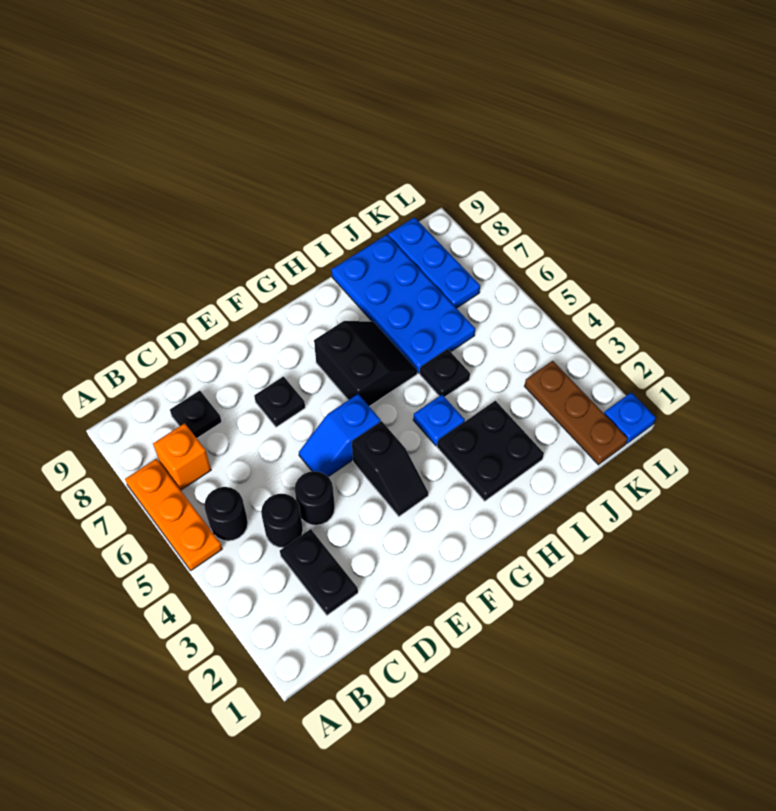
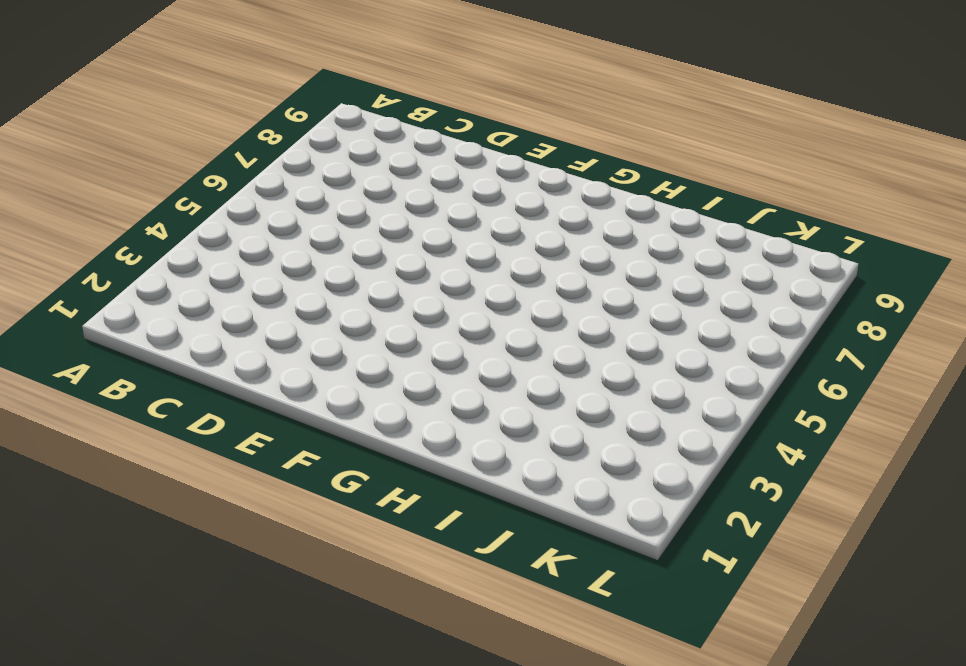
none -> orange plate A5:A7 level 1
none -> black round brick B5 level 1
none -> orange brick B7 level 1

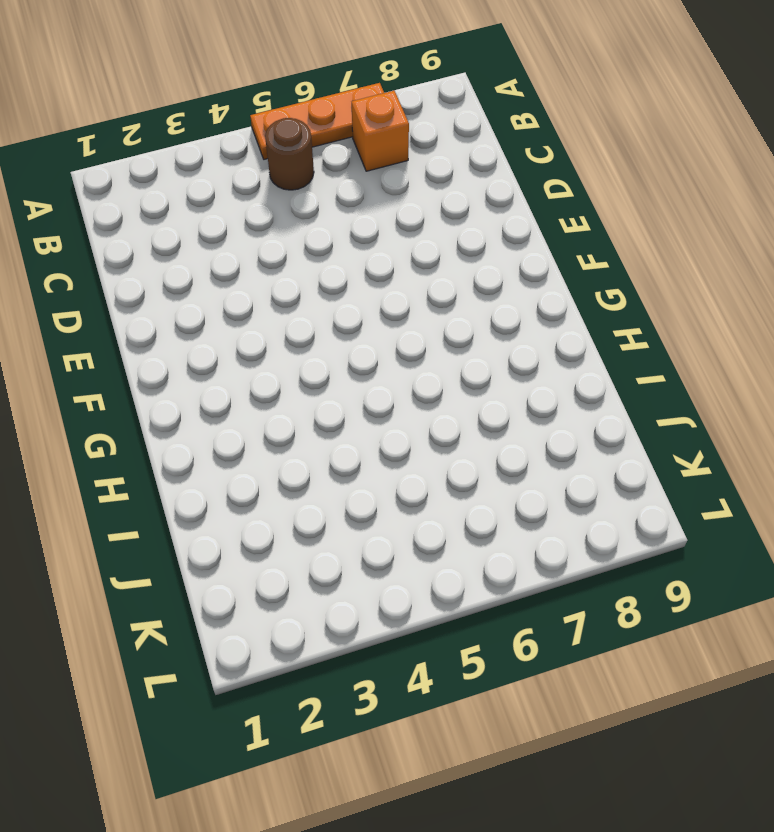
brown round brick B5 level 1 -> black round brick B5 level 1
none -> black plate C2:C3 level 1
none -> black round brick C4 level 1
none -> black plate C8 level 1

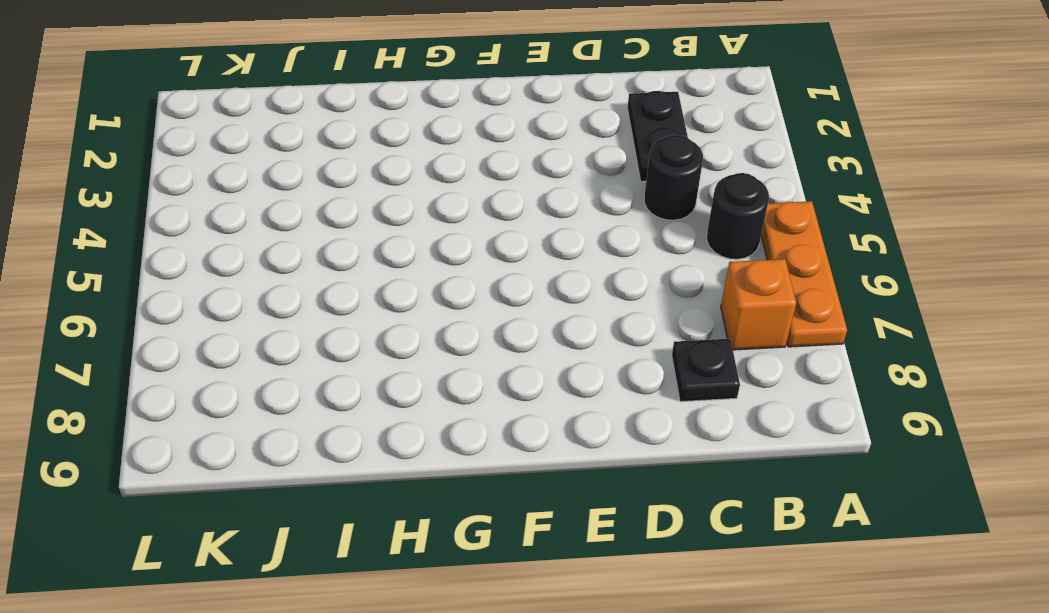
none -> black round brick D4 level 1
none -> blue slope E5:F5 level 1 top F
none -> black plate E7 level 1

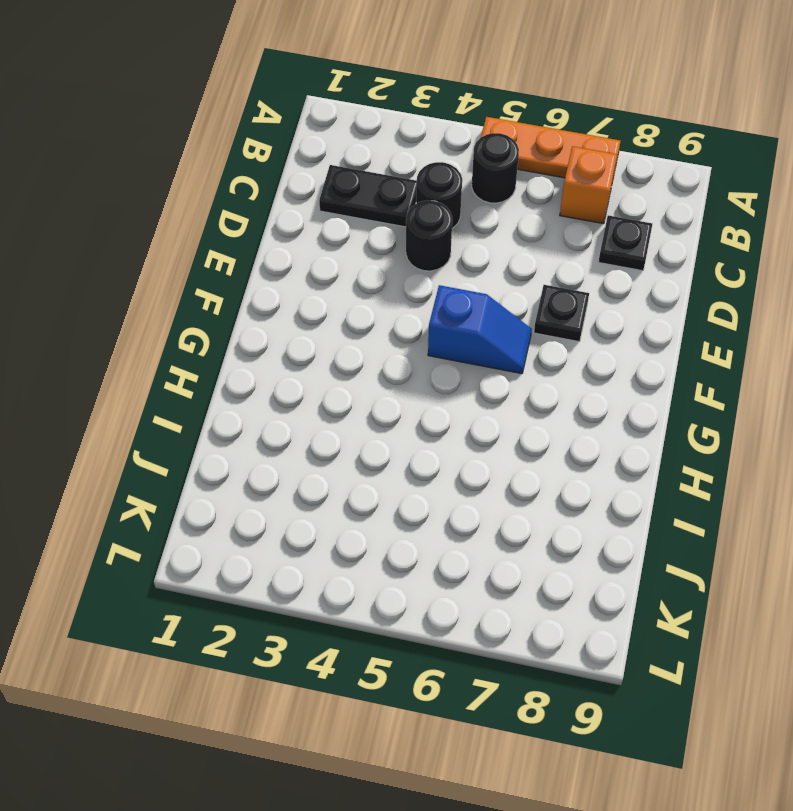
blue slope F5:F6 level 1 top 5 -> blue slope E5:F5 level 1 top F
none -> black slope F3:F4 level 1 top 4
none -> black slope G6:H7 level 1 top G
none -> black plate H2:I3 level 1

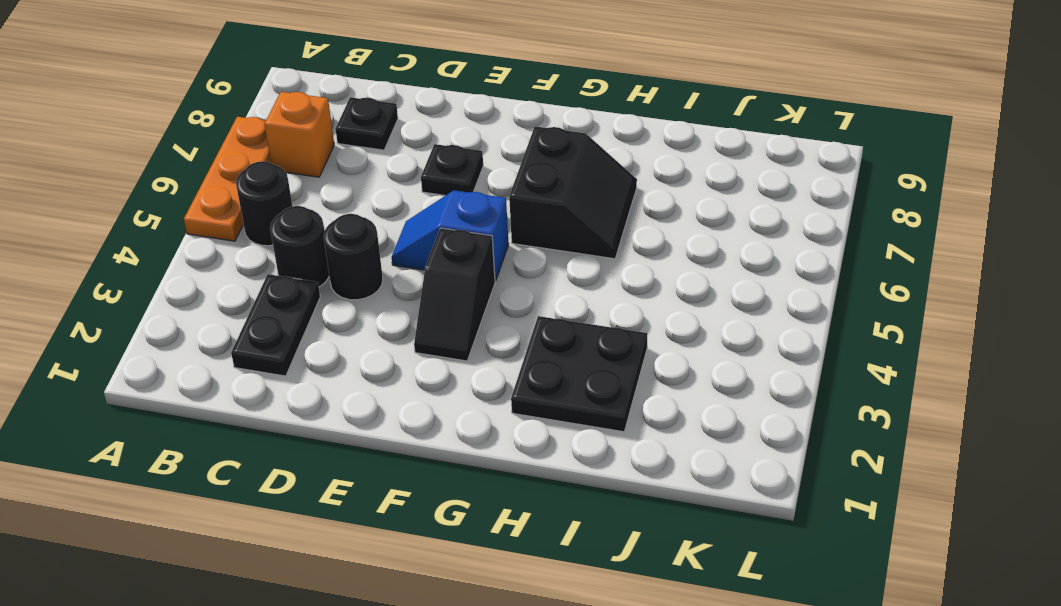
none -> blue plate H4 level 1
none -> black plate I5 level 1
none -> blue plate I6:J9 level 1

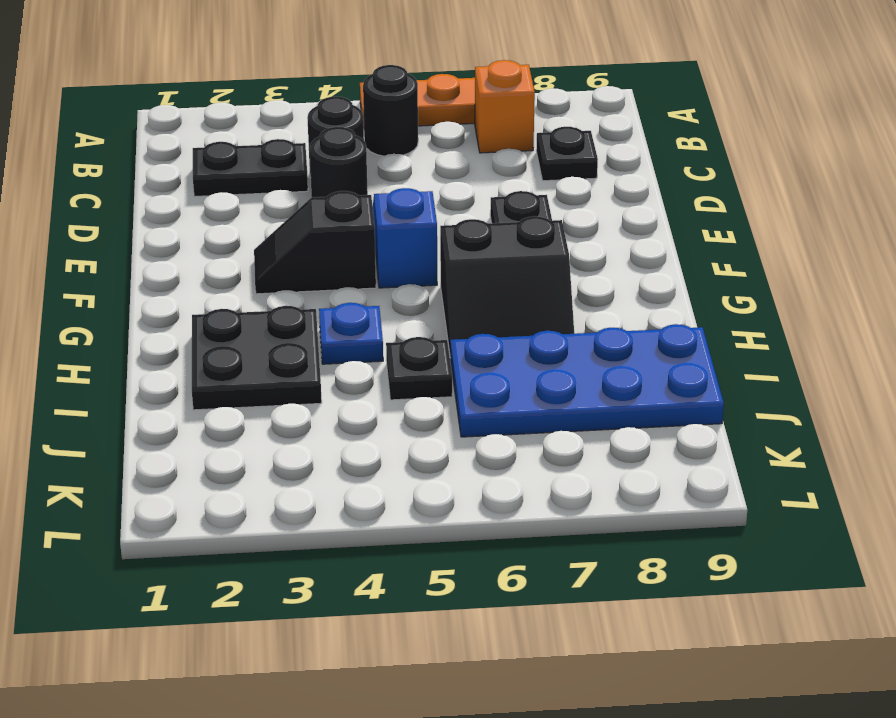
none -> brown plate K1:K3 level 1
none -> blue plate K7:K9 level 1
none -> blue plate L1 level 1

